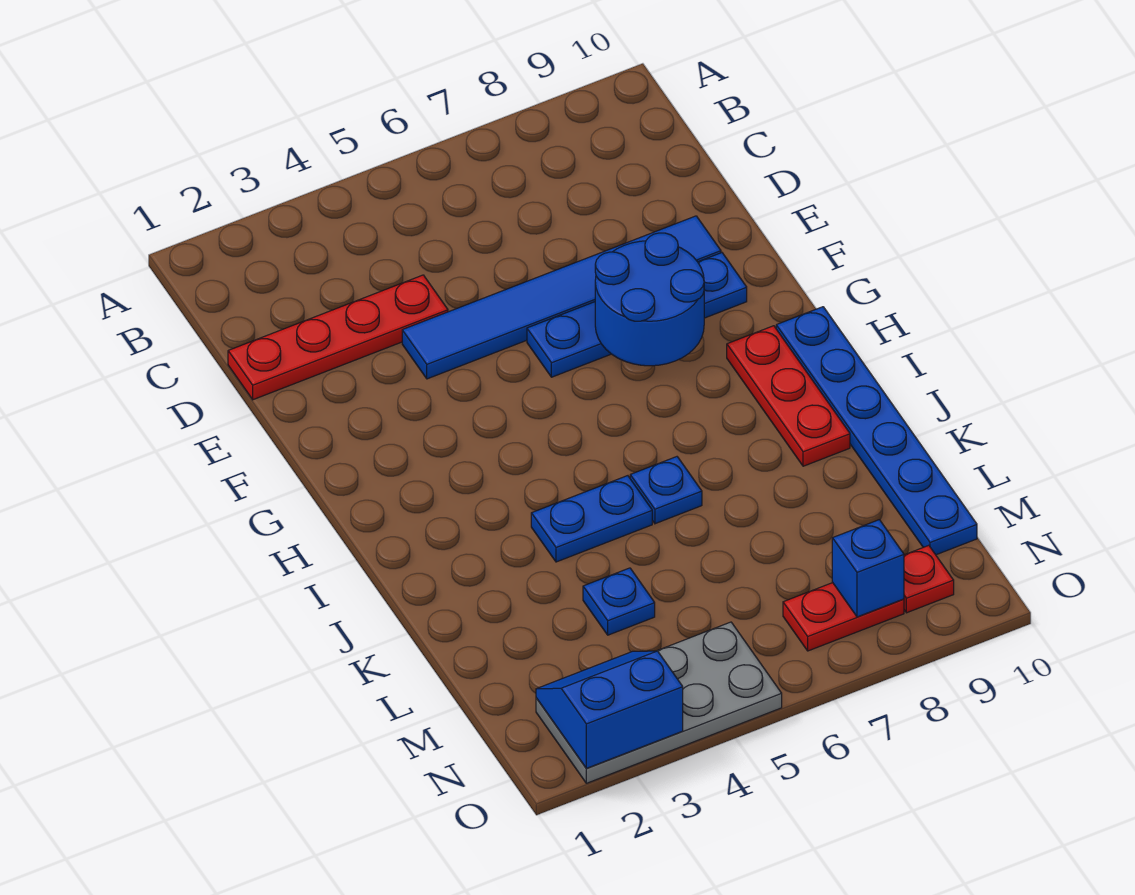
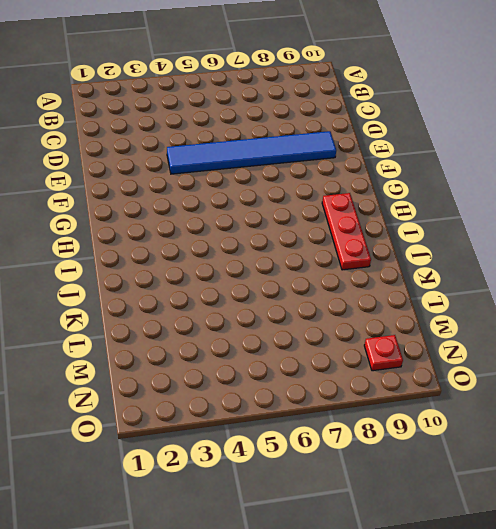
none -> red plate D1:D4 level 1
none -> blue plate F6:F9 level 1
none -> blue plate H10:M10 level 1

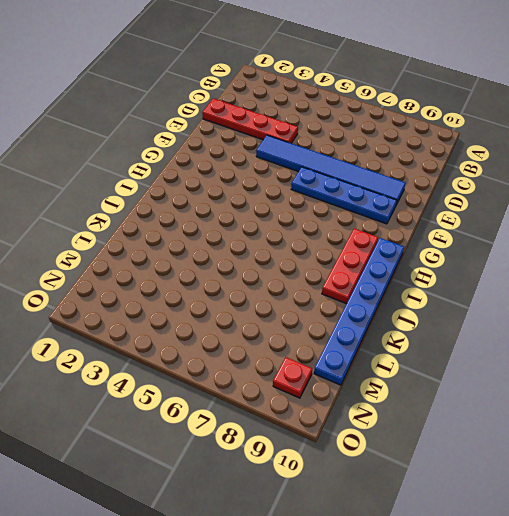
none -> blue plate J4:J5 level 1
none -> blue plate J6 level 1
none -> blue plate L4 level 1

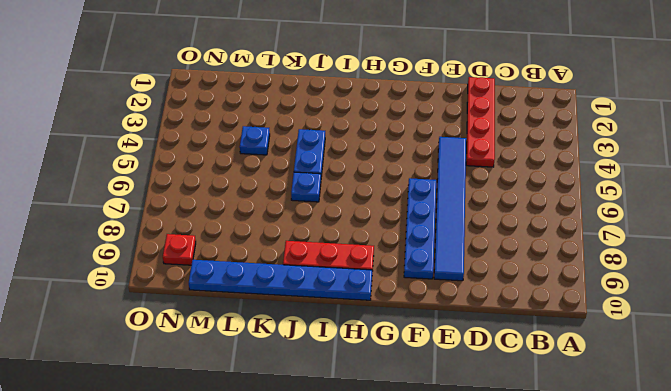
none -> grey plate N2:O5 level 1
none -> red plate N7:N8 level 1
none -> blue round brick F7:G8 level 2

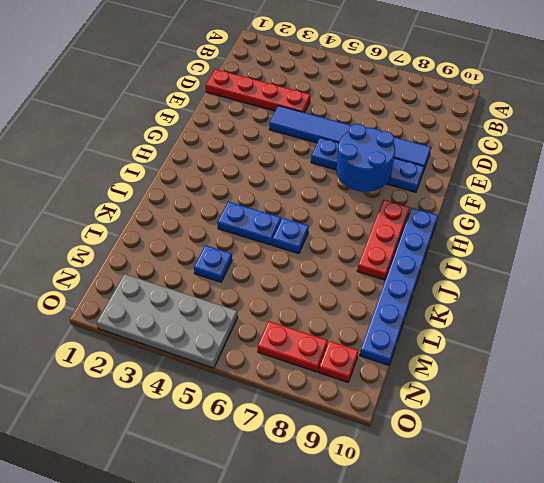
none -> blue slope N2:O3 level 2 top O
none -> blue brick N8 level 2

